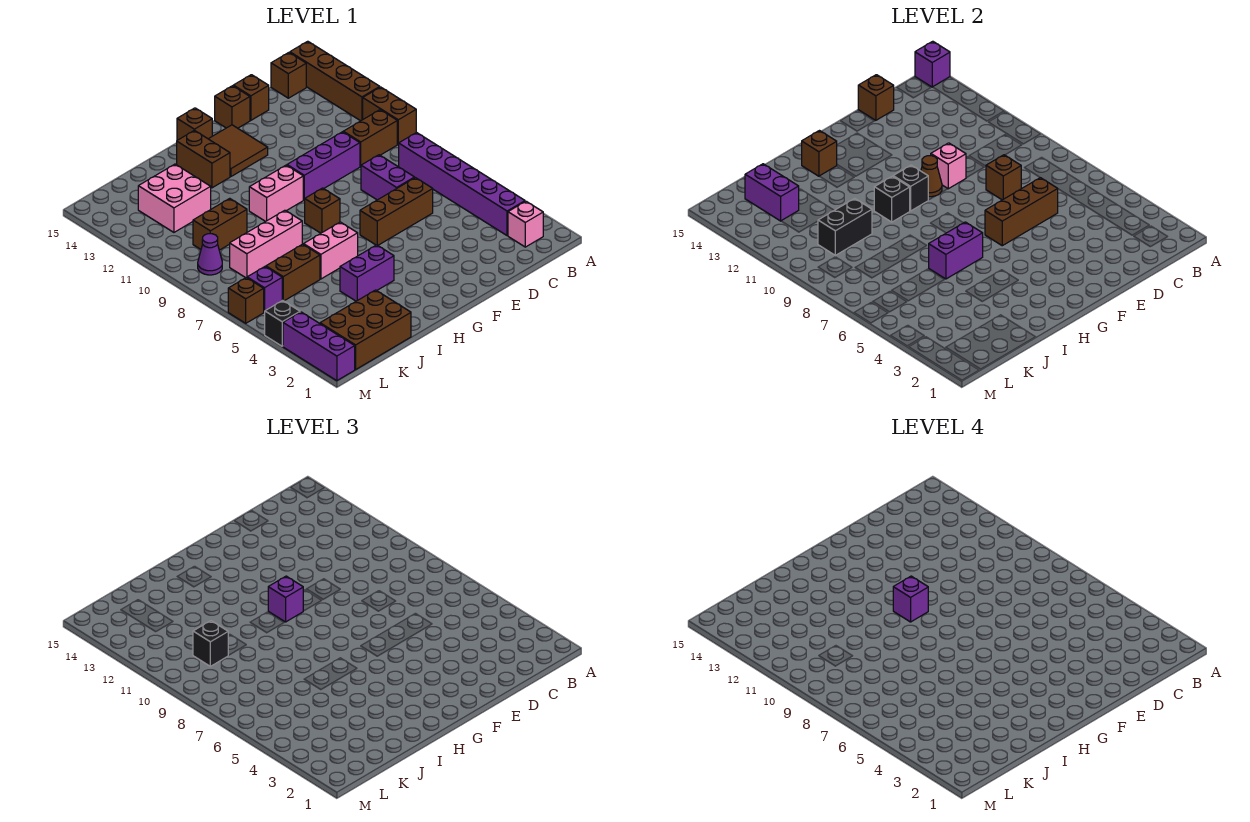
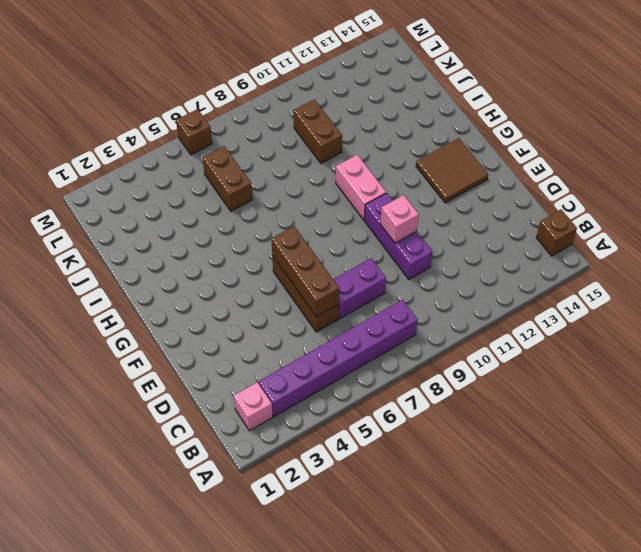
none -> brown brick A10:A11 level 1
none -> brown brick A12:A15 level 1
none -> brown brick B10:C10 level 1
none -> brown brick D15 level 1

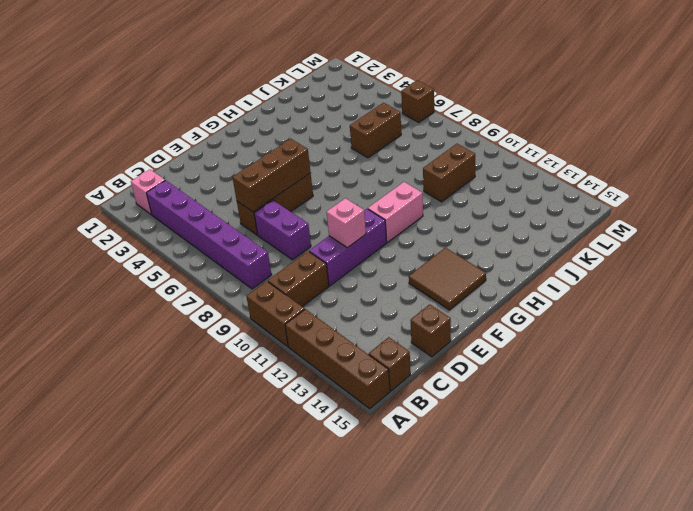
none -> brown brick E15 level 1
none -> brown brick G8 level 1
none -> brown brick G15 level 1
none -> purple brick H4:I4 level 1

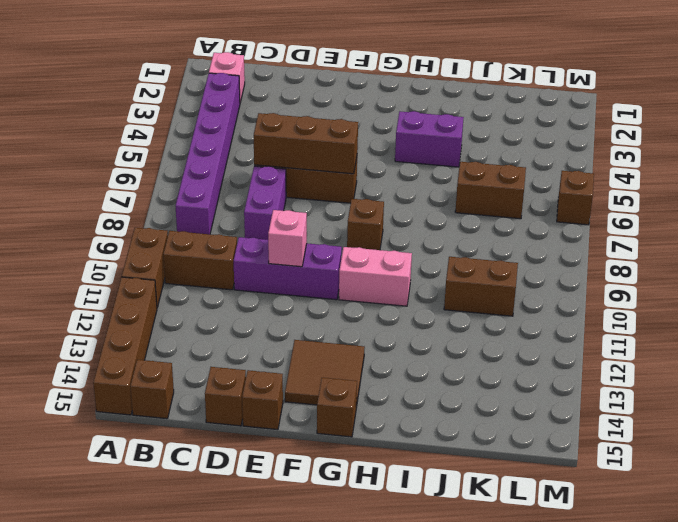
none -> pink brick H6:I6 level 1
none -> brown brick H13:H14 level 1
none -> pink brick I8:K8 level 1
none -> brown brick J1:L2 level 1

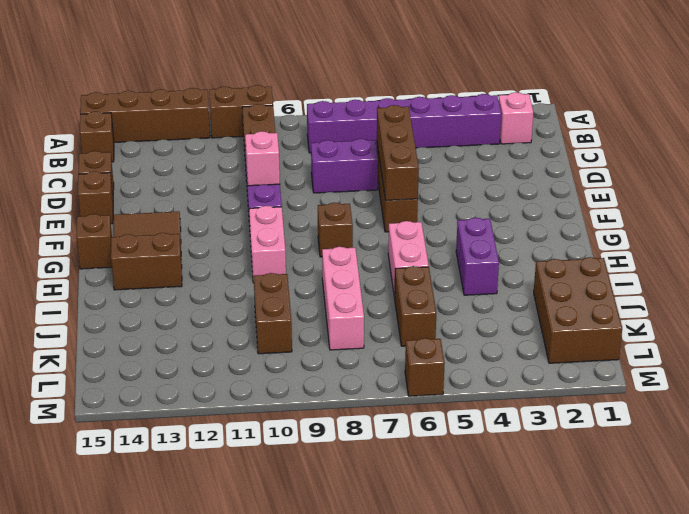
none -> pink brick J12:K13 level 1
none -> purple brick L6 level 1
none -> purple cone L9 level 1
none -> purple brick M1:M3 level 1

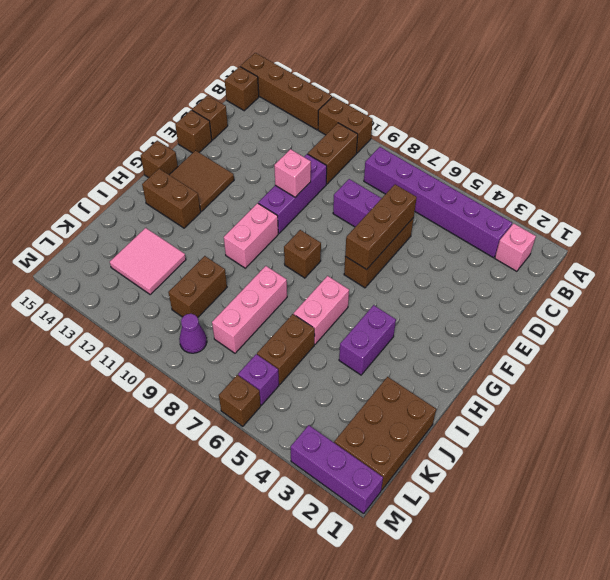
pink tile J12:K13 level 1 -> pink brick J12:K13 level 1
none -> black brick M4 level 1
none -> purple brick A15 level 2
none -> brown brick D8 level 2
none -> brown brick D15 level 2

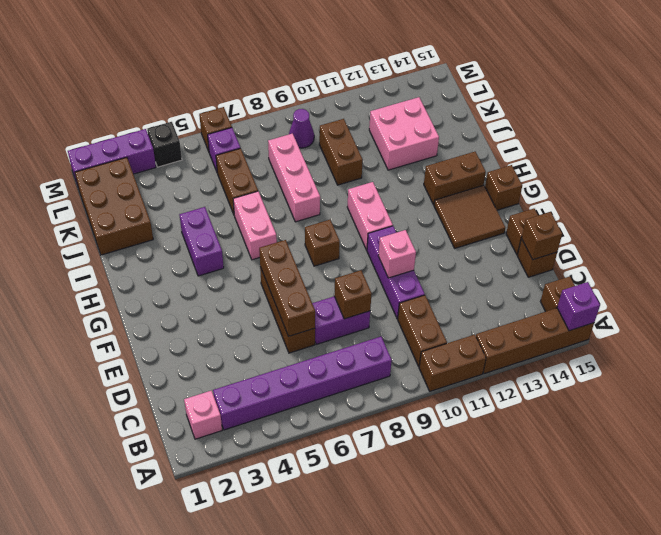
none -> brown cone F10 level 2
none -> black brick G10 level 2
none -> purple brick H6:I6 level 2
none -> black brick H10 level 2

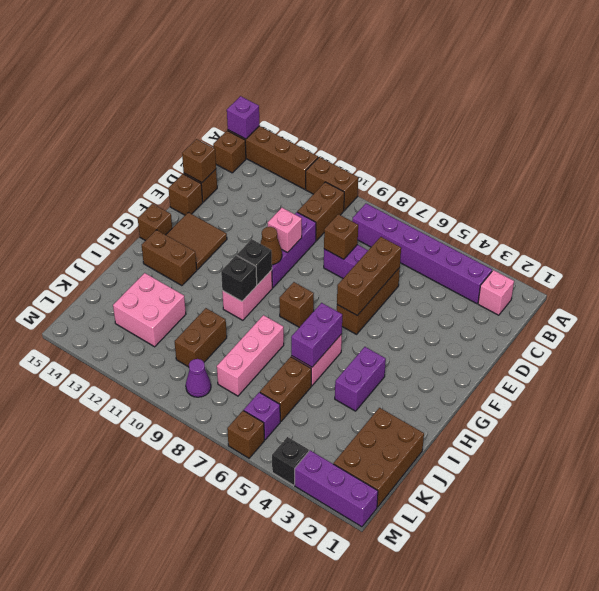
none -> brown brick H14 level 2
none -> black brick J10:K10 level 2
none -> purple brick K13:K14 level 2
none -> purple brick G10 level 3

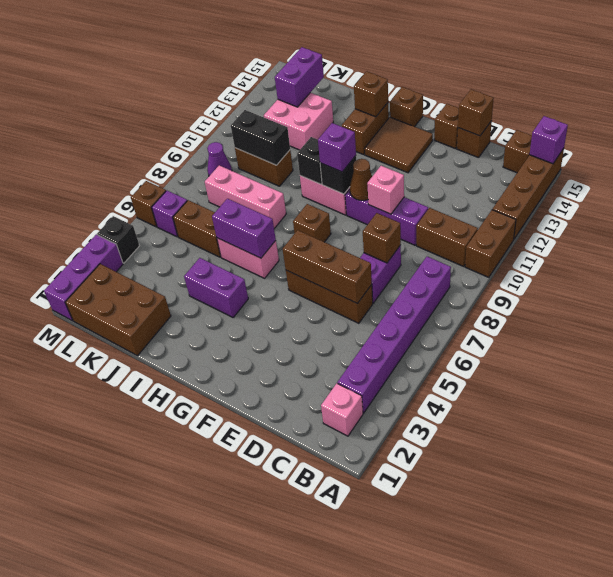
none -> black brick K10 level 3
none -> purple brick G10 level 4

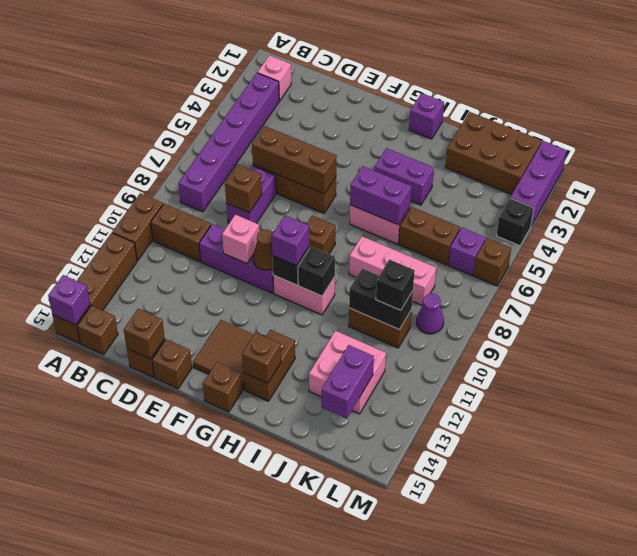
purple brick H1 level 1 -> purple brick G10 level 4

